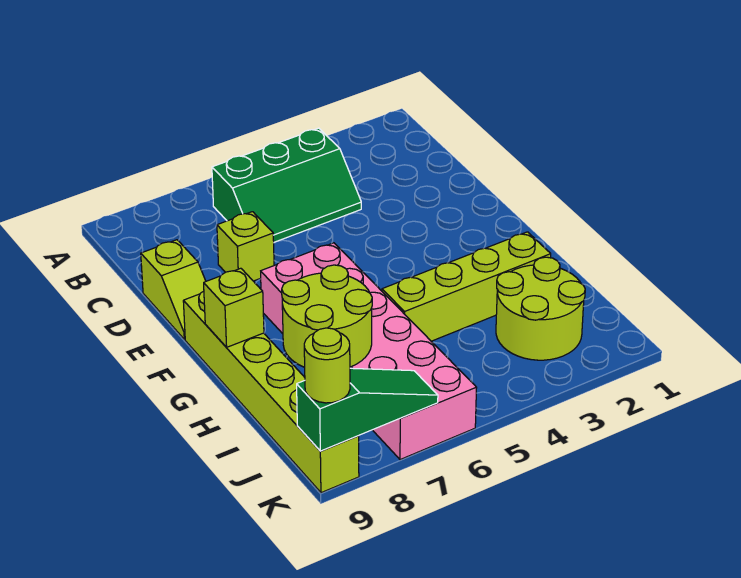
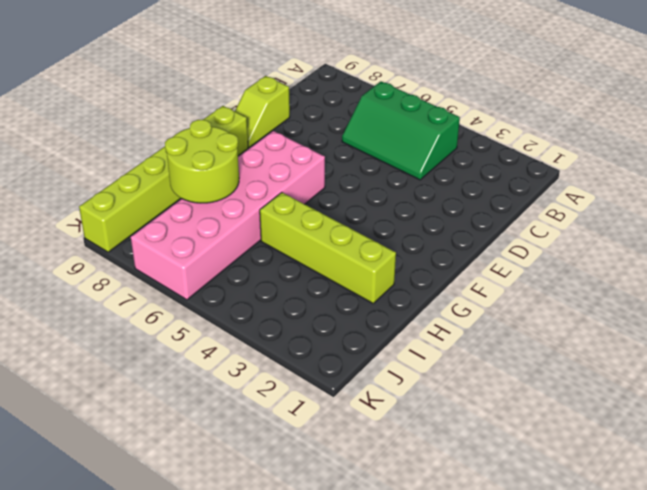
none -> lime brick D7 level 1
none -> lime round brick I2:J3 level 1

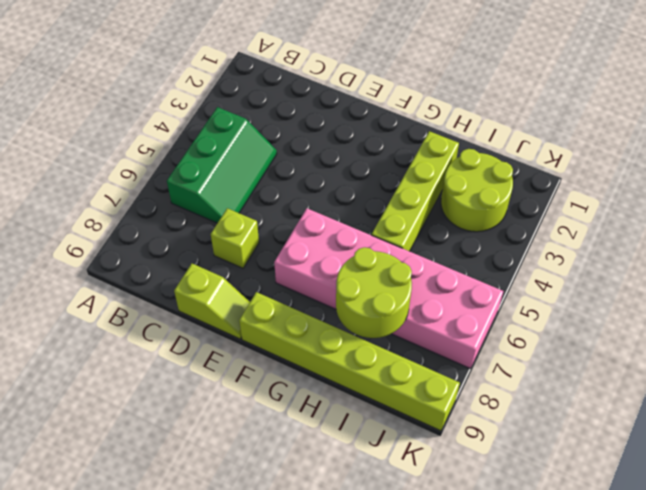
none -> lime brick G9 level 2
none -> green slope K7:K9 level 2 top 9

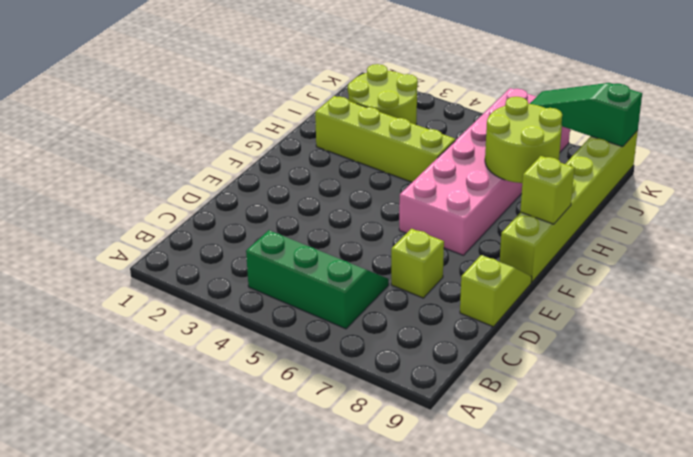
none -> lime round brick K9 level 3

